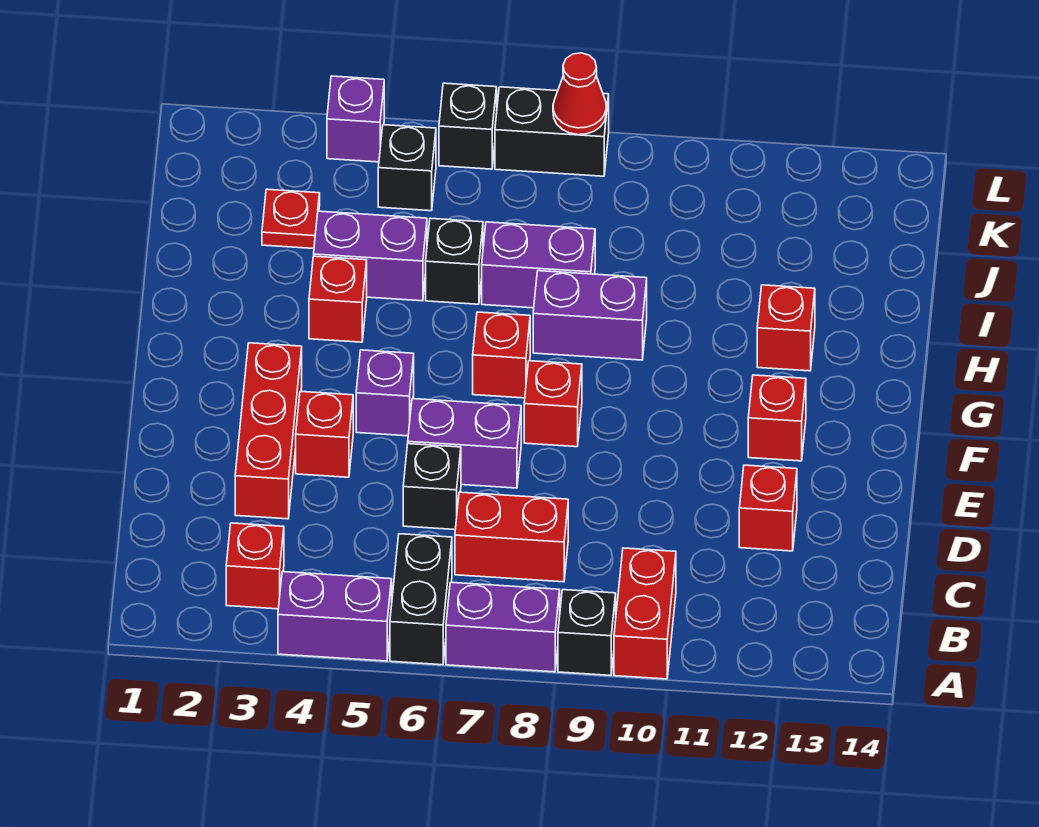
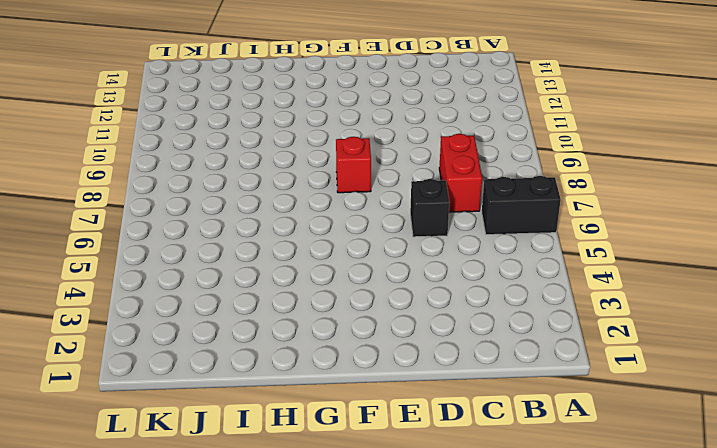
none -> purple brick A4:A5 level 1
none -> purple brick A7:A8 level 1
none -> black brick A9 level 1

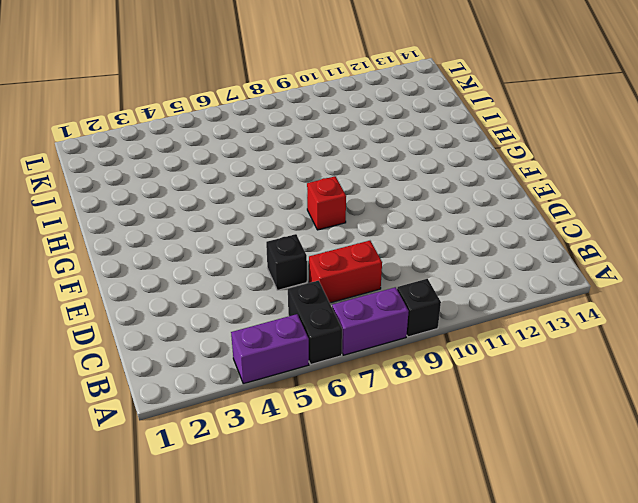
none -> red brick A10:B10 level 1
none -> red brick B3 level 1
none -> red brick D3:F3 level 1

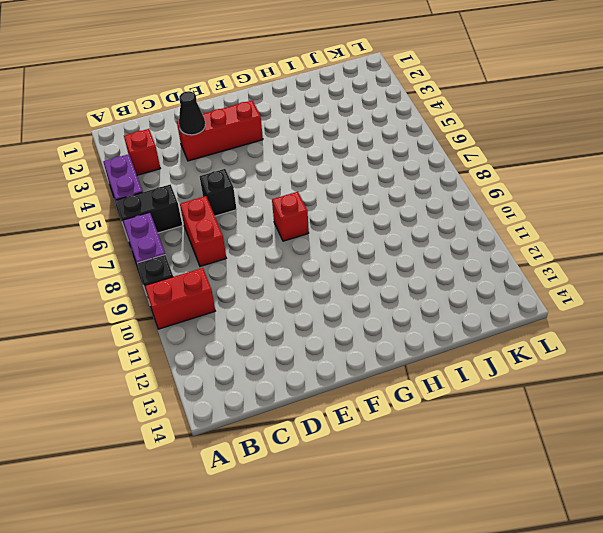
black cone D3 level 2 -> none
none -> red brick D12 level 1
none -> red brick E4 level 1
none -> purple brick E6:E7 level 1

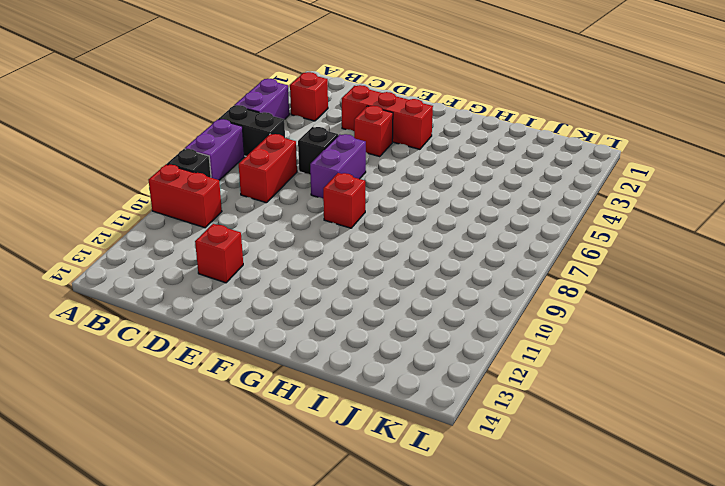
none -> purple brick F5 level 1
none -> red brick F12 level 1
none -> red brick G7 level 1

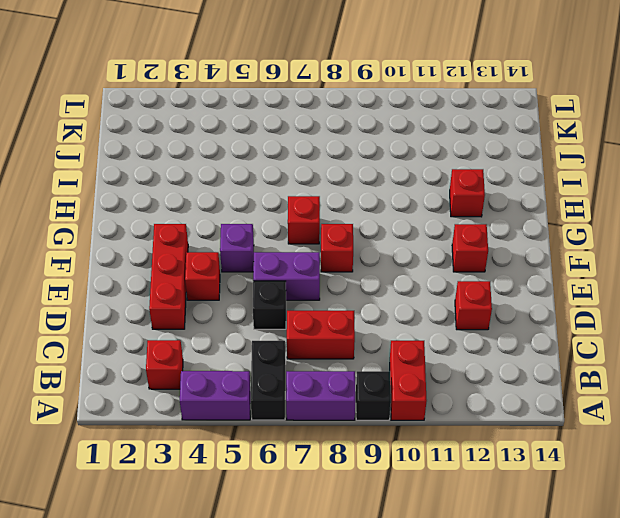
none -> red brick H4 level 1
none -> purple brick H8:H9 level 1
none -> purple brick I4:I5 level 1

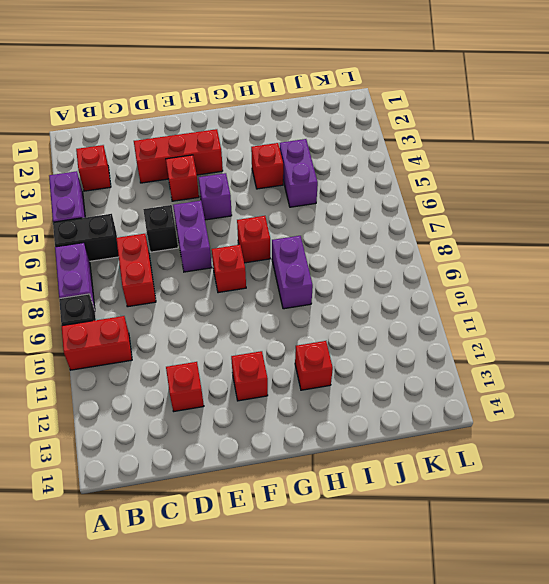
none -> black brick I6 level 1
none -> purple brick I7:I8 level 1
none -> red plate J3 level 1

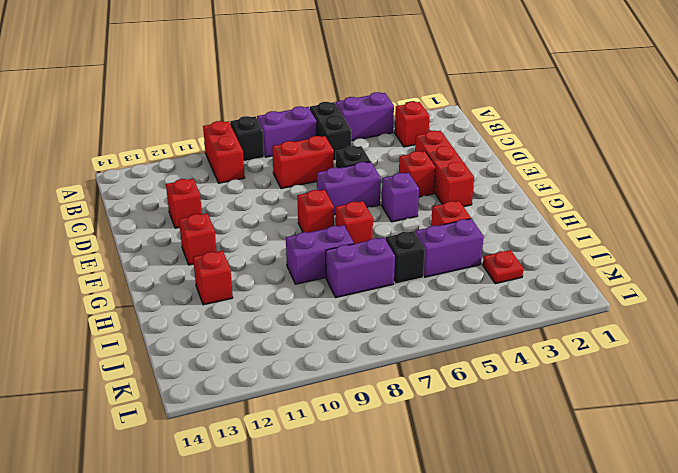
none -> black brick K5 level 1
none -> purple brick L4 level 1
none -> black brick L6 level 1

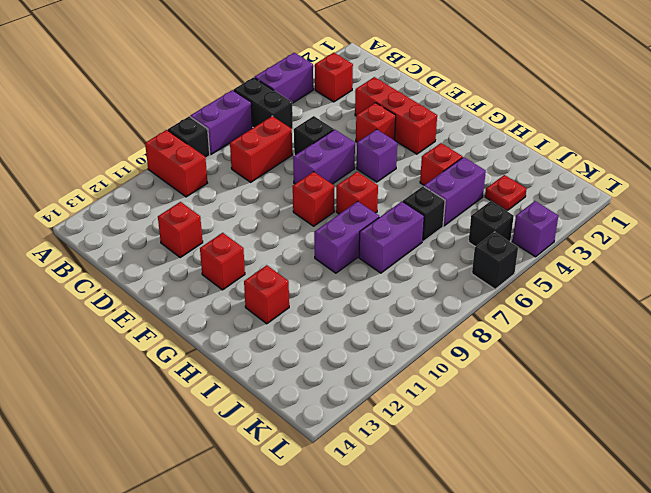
none -> black brick L7:L8 level 1
none -> red cone L8 level 2

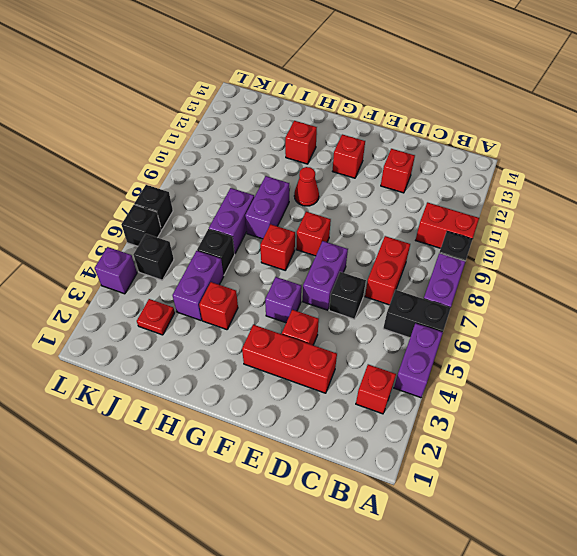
red cone G10 level 1 -> red cone L8 level 2
black brick L7 level 1 -> black brick L7:L8 level 1

